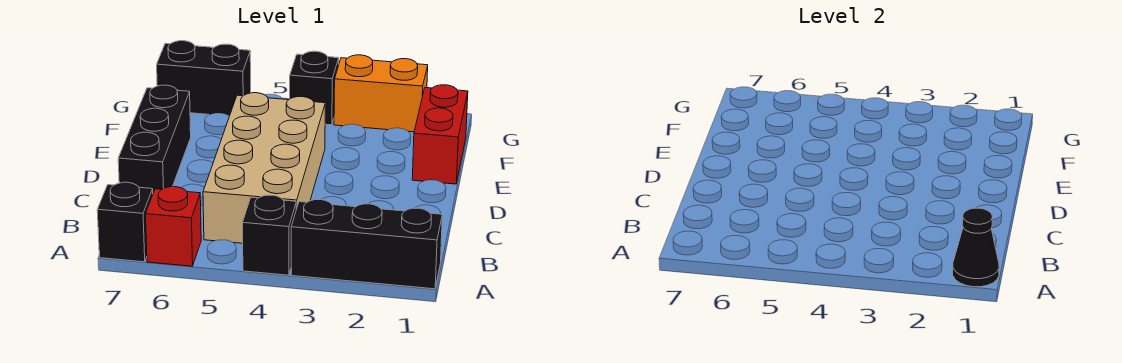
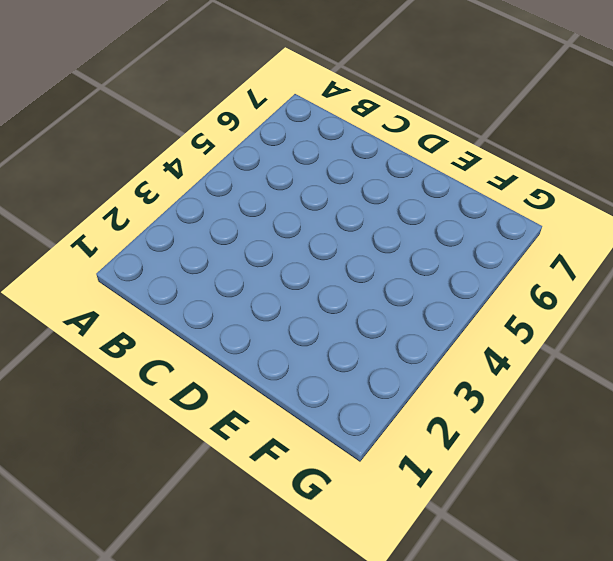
none -> black brick A1:A3 level 1
none -> black brick A4 level 1

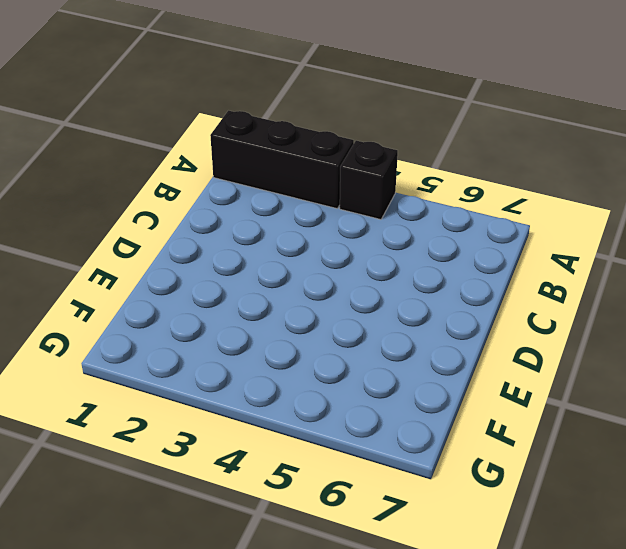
none -> red brick A6 level 1
none -> black brick A7 level 1

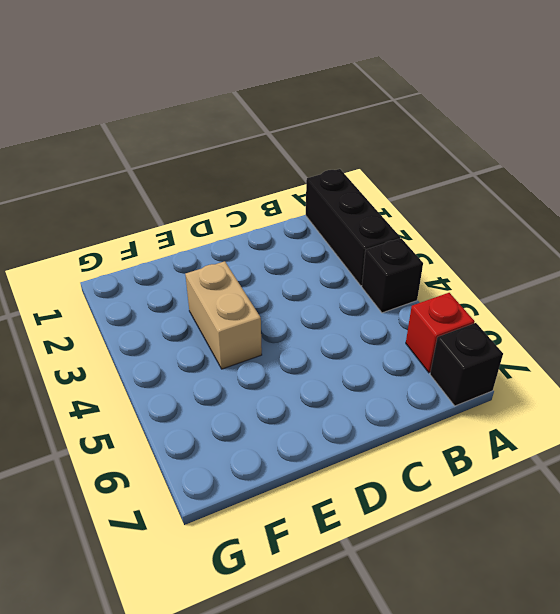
tan brick E3:E4 level 1 -> tan brick B4:E5 level 1
none -> black brick C7:E7 level 1
none -> red brick E1:F1 level 1

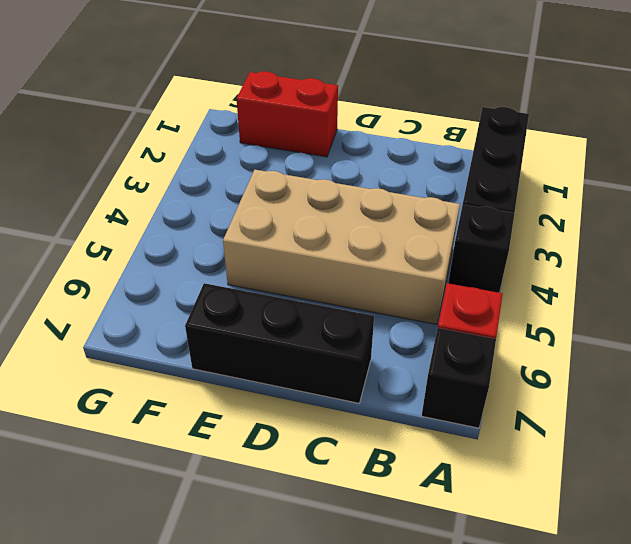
none -> orange brick G2:G3 level 1
none -> black brick G4 level 1

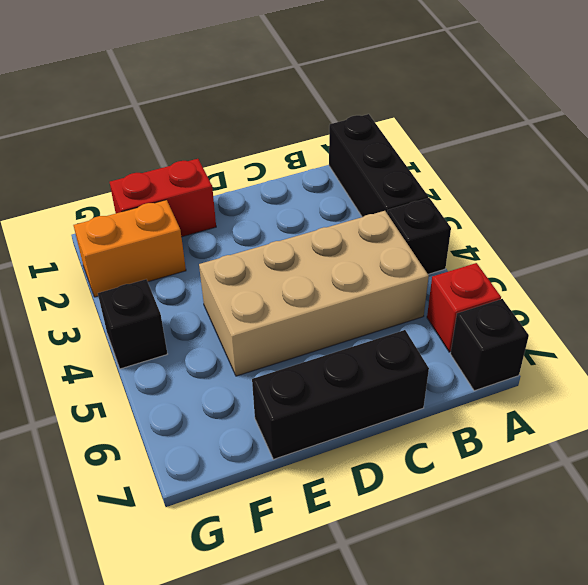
orange brick F2:G2 level 1 -> orange brick G2:G3 level 1
none -> black brick G6:G7 level 1
none -> black cone A1 level 2

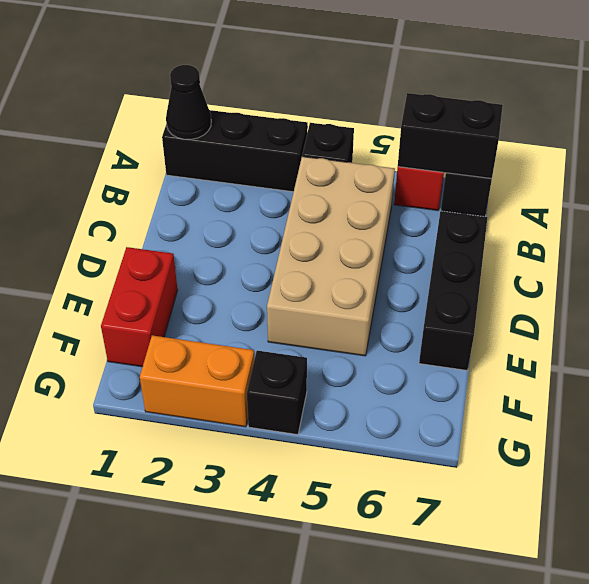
black brick A6:A7 level 2 -> black brick G6:G7 level 1

